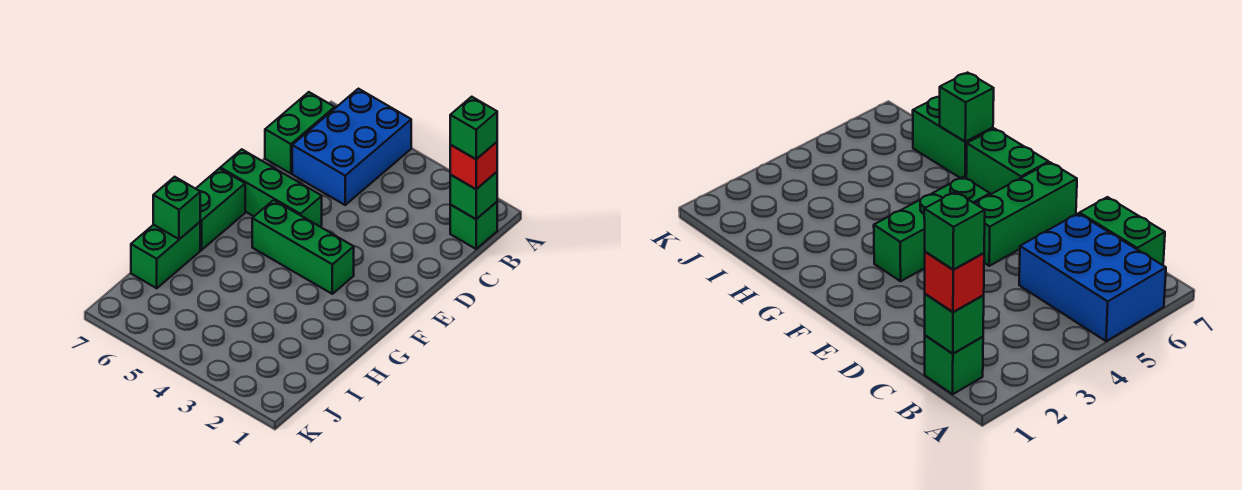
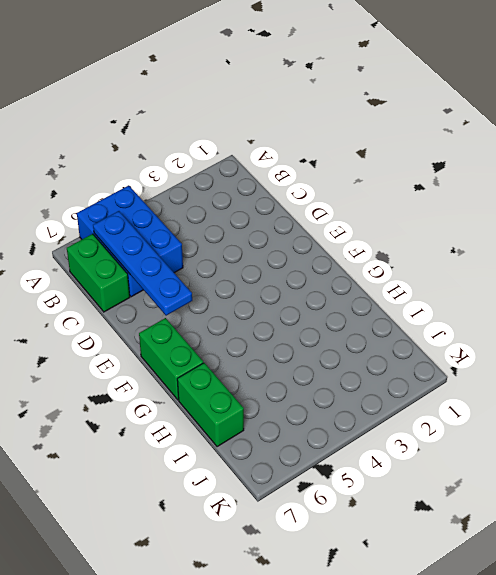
blue plate B6:E6 level 2 -> none
none -> green brick B1 level 1
none -> green brick E5:E7 level 1

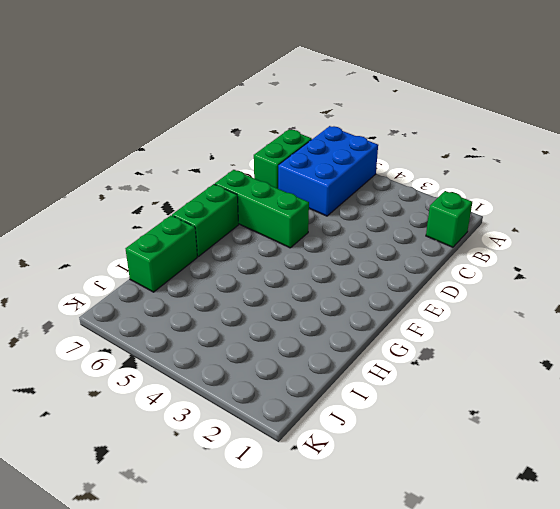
none -> green brick F3:F5 level 1
none -> green brick B1 level 2

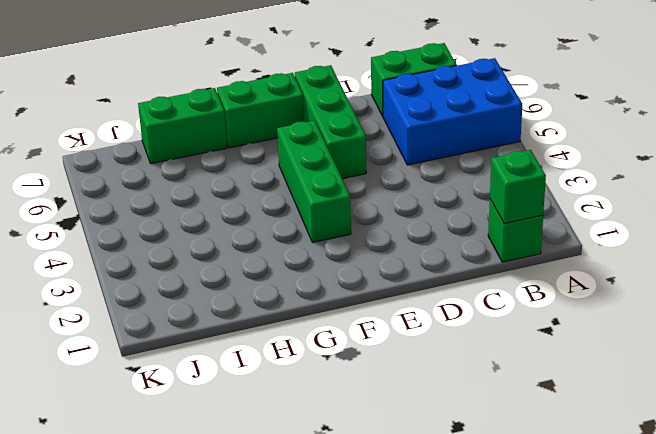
none -> green brick H7 level 2
none -> red brick B1 level 3

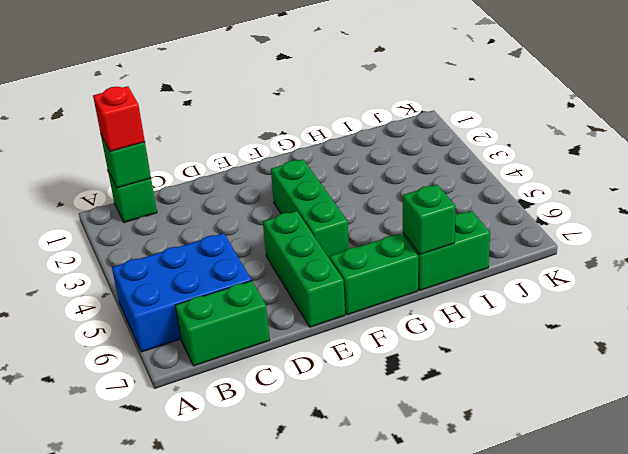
none -> green brick B1 level 4

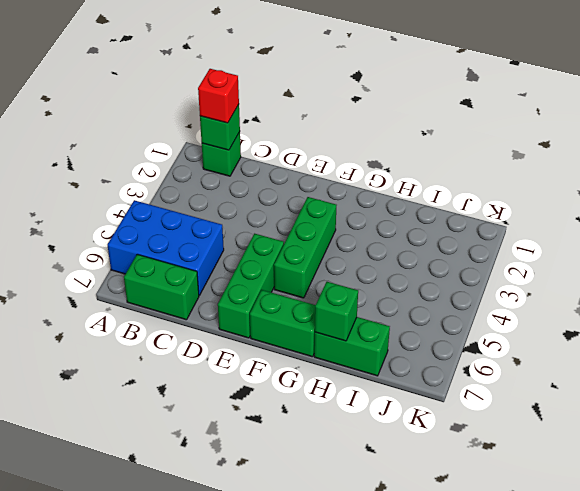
none -> green brick B1 level 4

